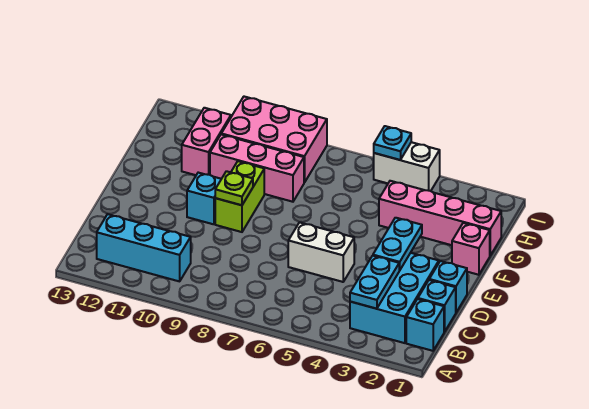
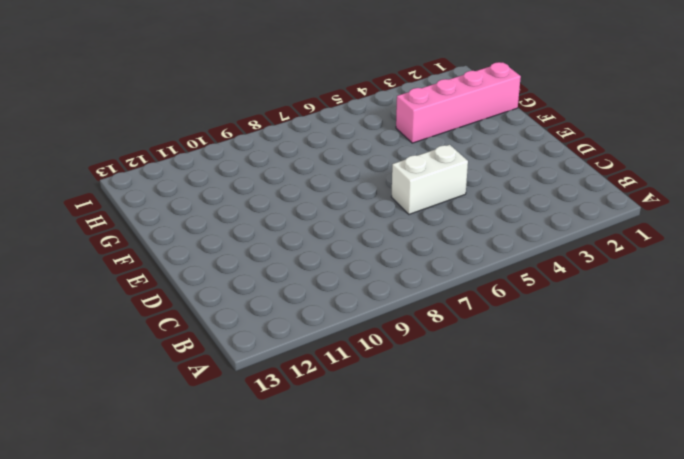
none -> cyan brick B1 level 1
none -> cyan brick B2:D3 level 1
none -> cyan brick B10:B12 level 1

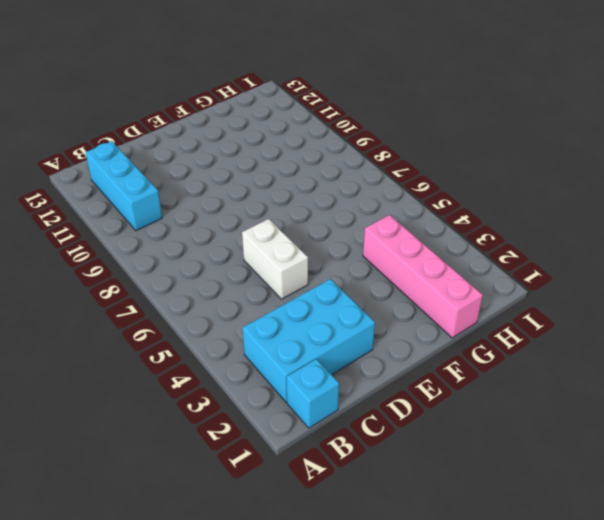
none -> cyan brick C1 level 1
none -> cyan brick D1 level 1
none -> lime brick E9:F9 level 1

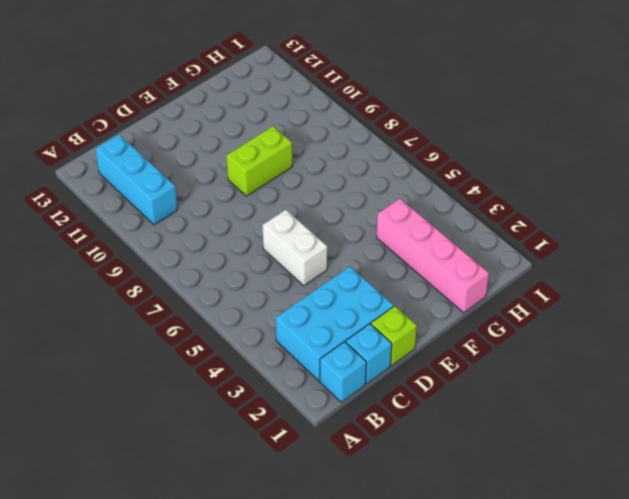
lime brick D1 level 1 -> cyan brick D1 level 1
none -> cyan brick E10 level 1
none -> pink brick F1 level 1
none -> pink brick G8:G10 level 1

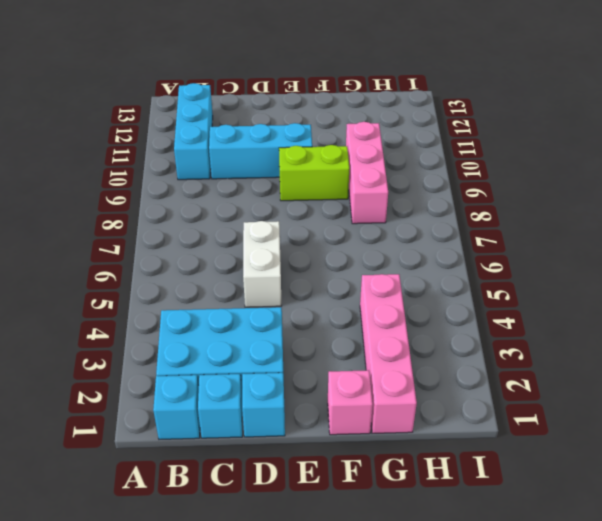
cyan brick C10:E10 level 1 -> cyan brick E10 level 1
none -> pink brick G11:H11 level 1
none -> pink brick H8:I10 level 1
none -> white brick I4:I5 level 1

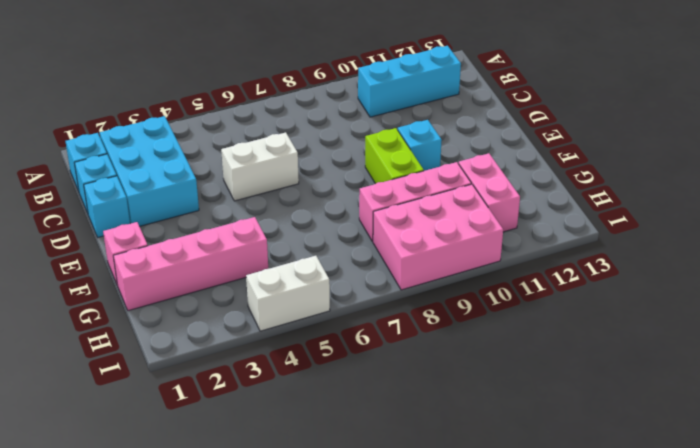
none -> cyan plate B3:C3 level 2
none -> cyan plate D3:E3 level 2
none -> lime plate E9 level 2

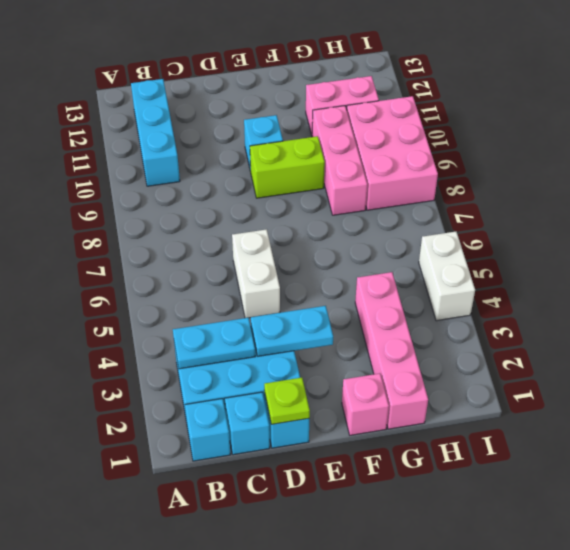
lime plate D1 level 2 -> lime plate E9 level 2
none -> cyan plate I5 level 2

